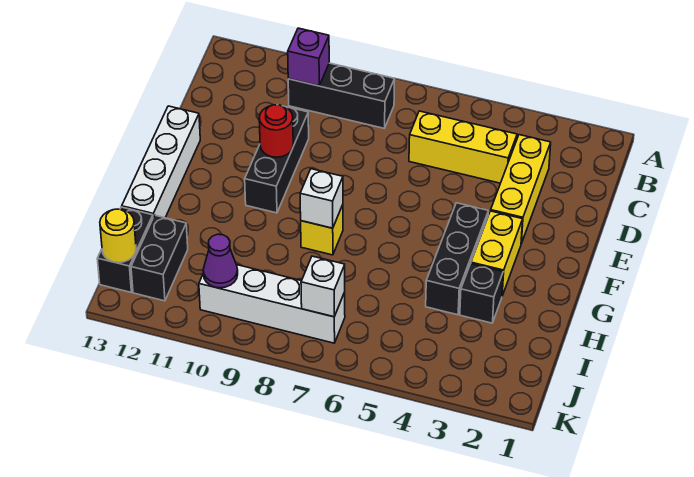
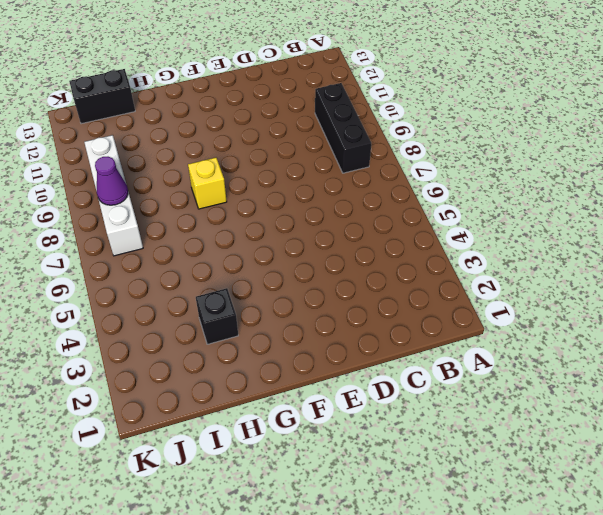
purple cone J8 level 2 -> purple cone J10 level 2
none -> yellow brick C3:E3 level 1
none -> yellow brick C4:C6 level 1
none -> black brick D10:F10 level 1

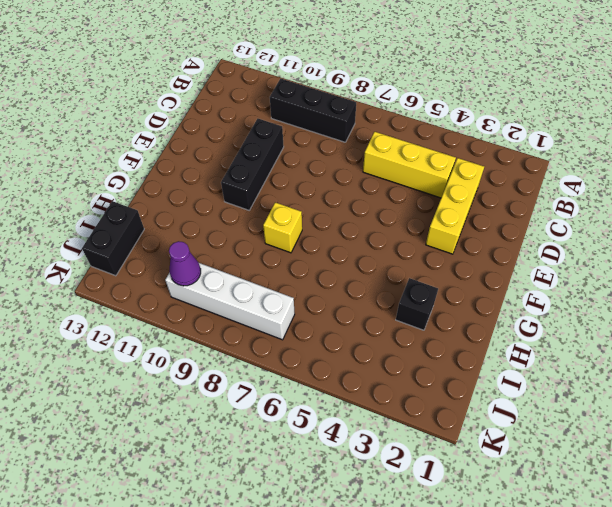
none -> white brick E13:H13 level 1
none -> yellow brick F3:G3 level 1
none -> black brick F4:H4 level 1

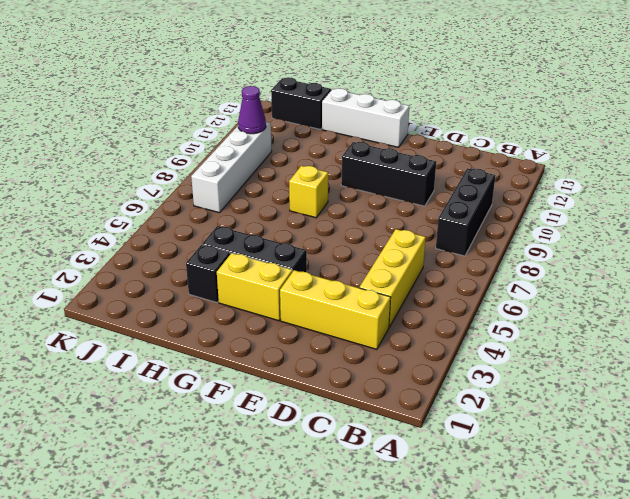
white brick F13:H13 level 1 -> white brick E13:H13 level 1
none -> black brick I12:J12 level 1
none -> purple brick B10 level 2
none -> red round brick E10 level 2

